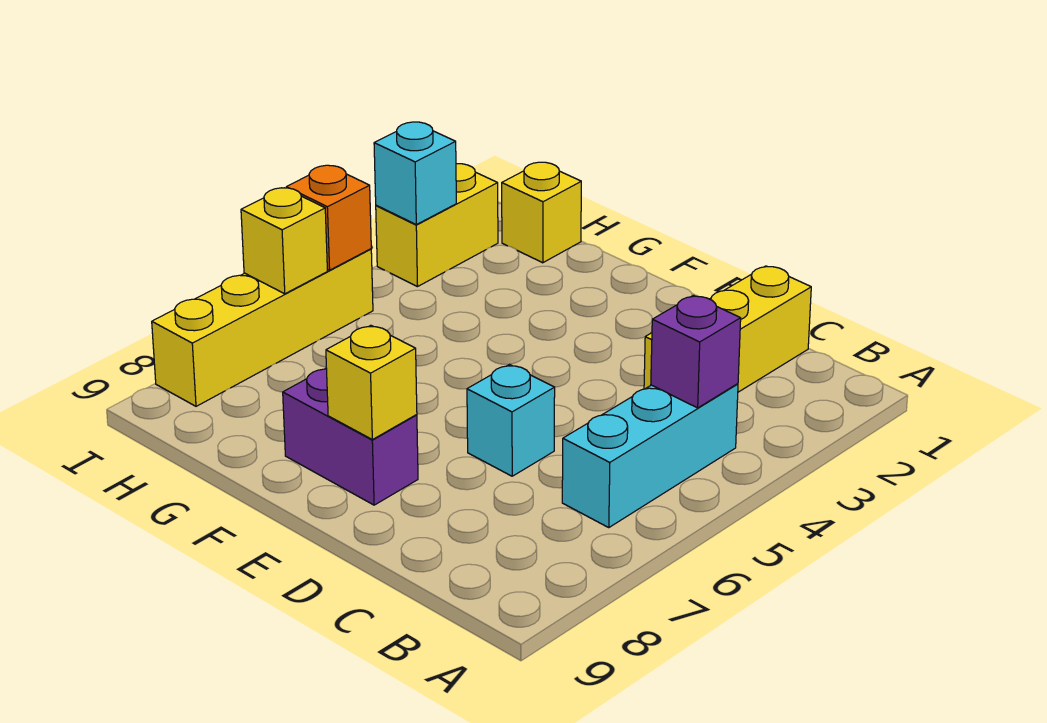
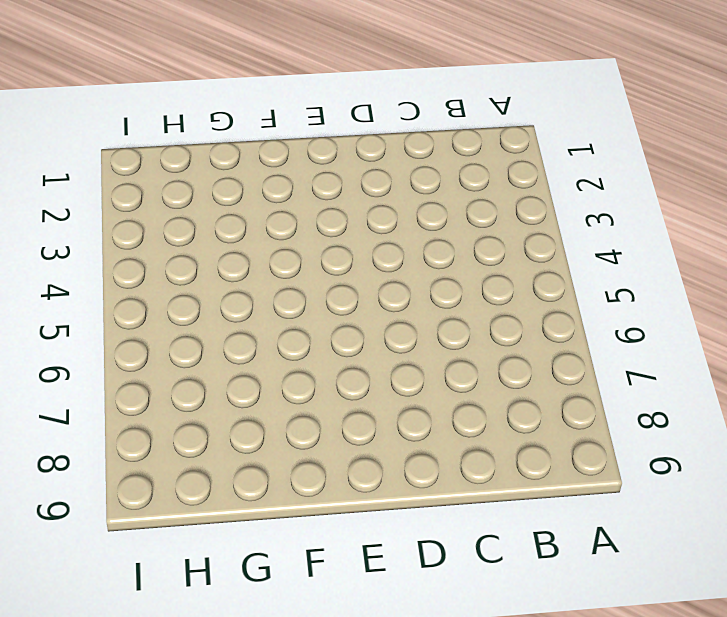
none -> cyan brick B4:B6 level 1
none -> yellow brick C1:C3 level 1
none -> cyan brick D6 level 1

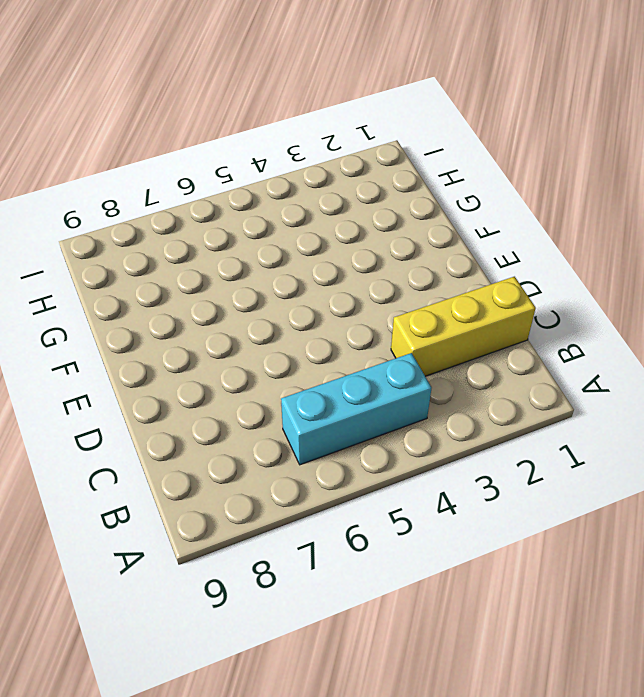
none -> cyan brick D6 level 1
none -> purple brick E8:F8 level 1
none -> yellow brick H1 level 1

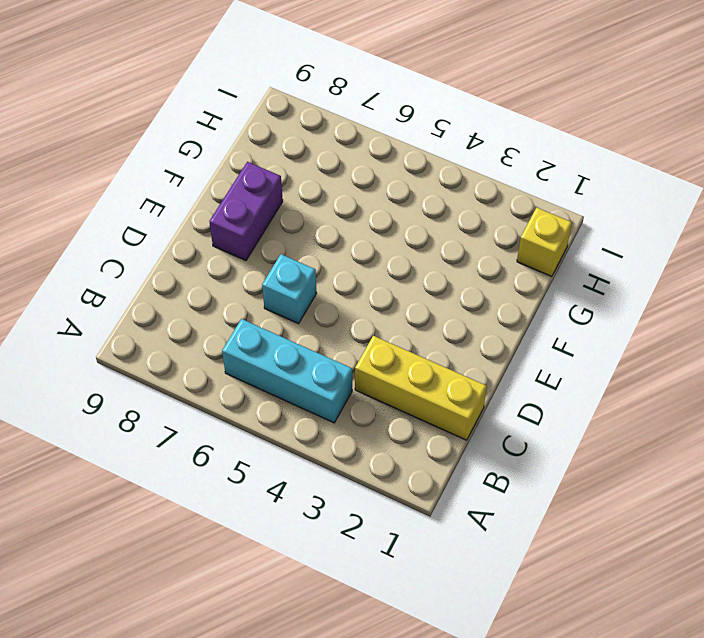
none -> yellow brick I2:I3 level 1
none -> yellow brick I5:I8 level 1
none -> purple brick B4 level 2

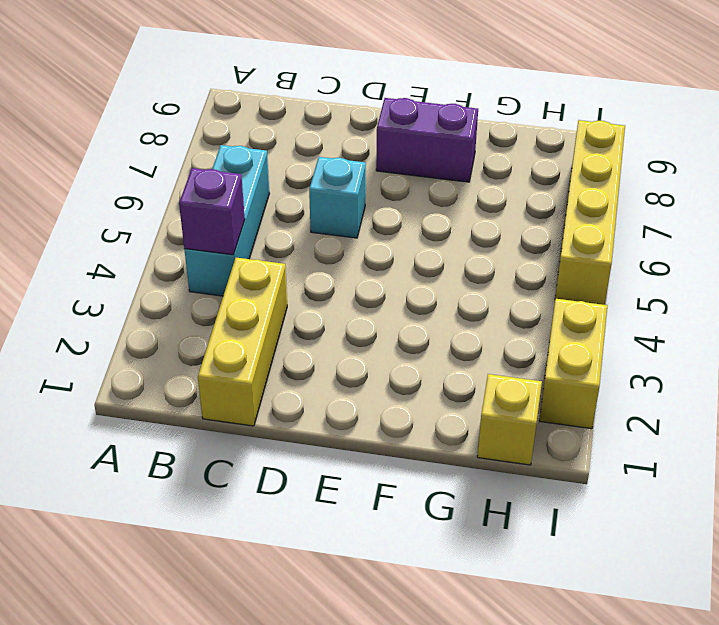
none -> yellow brick E8 level 2
none -> cyan brick I3 level 2
none -> orange brick I5 level 2

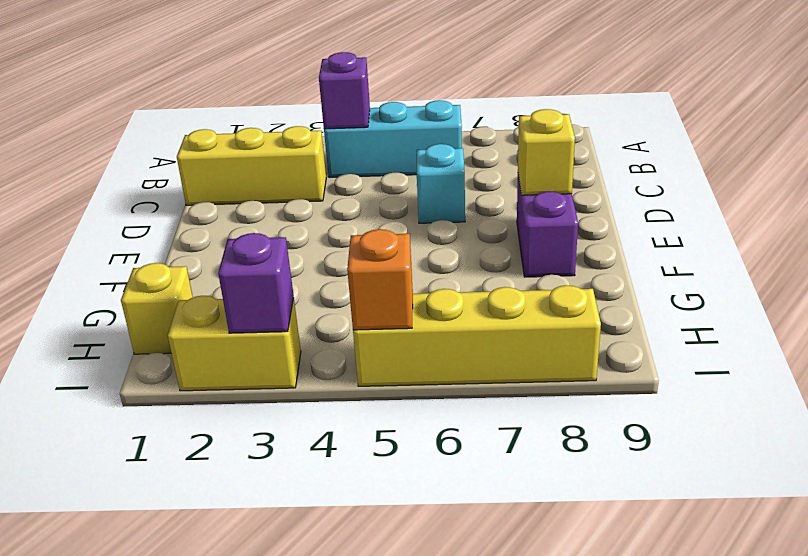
purple brick I3 level 2 -> cyan brick I3 level 2
none -> yellow brick I6 level 2

